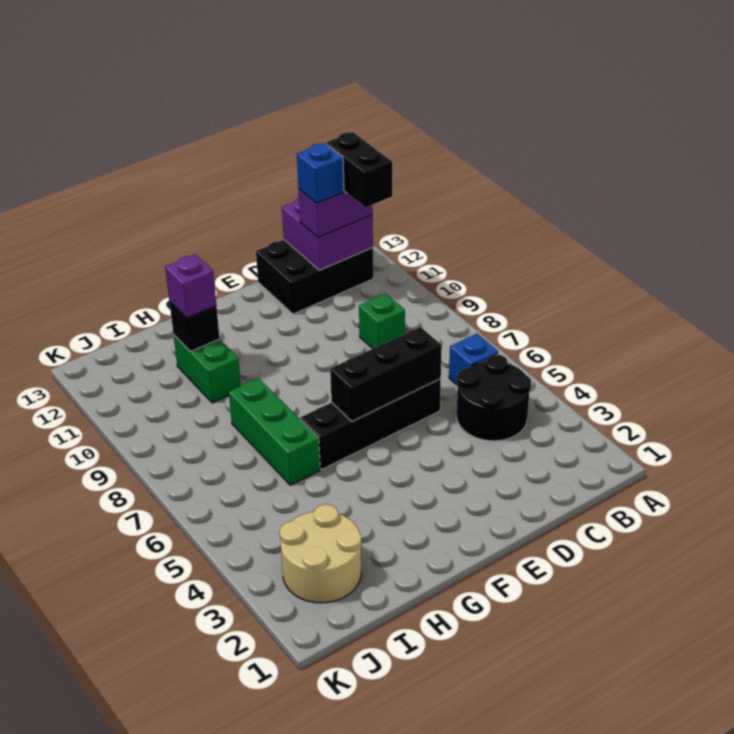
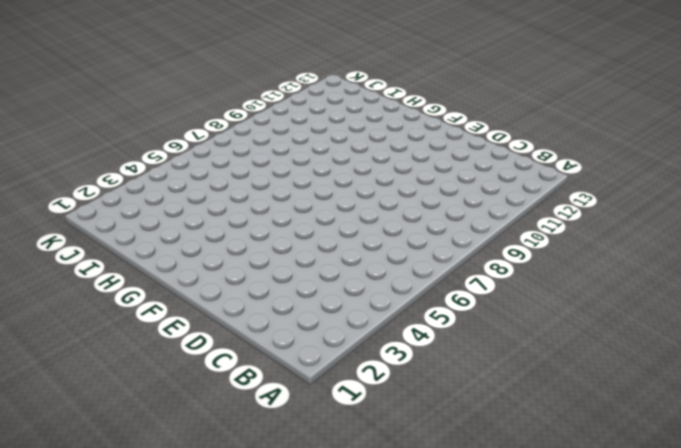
none -> black round brick B4:C5 level 1
none -> blue brick B6 level 1
none -> black brick B12:D13 level 1

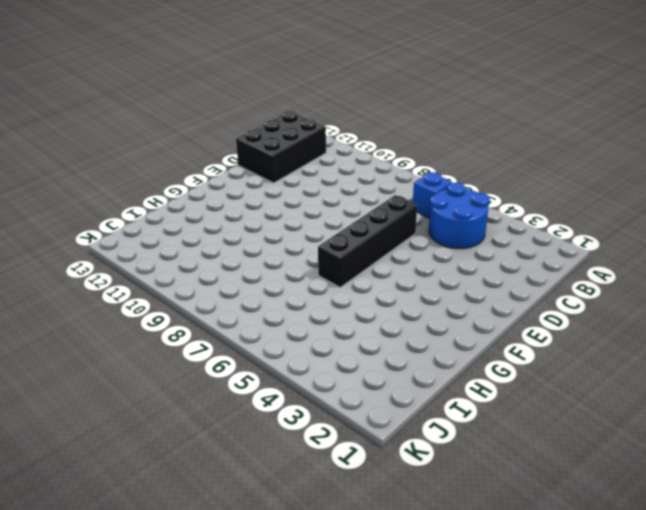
blue round brick B4:C5 level 1 -> black round brick B4:C5 level 1
none -> green brick C9 level 1
none -> green brick H6:H8 level 1
none -> green brick H10:H11 level 1

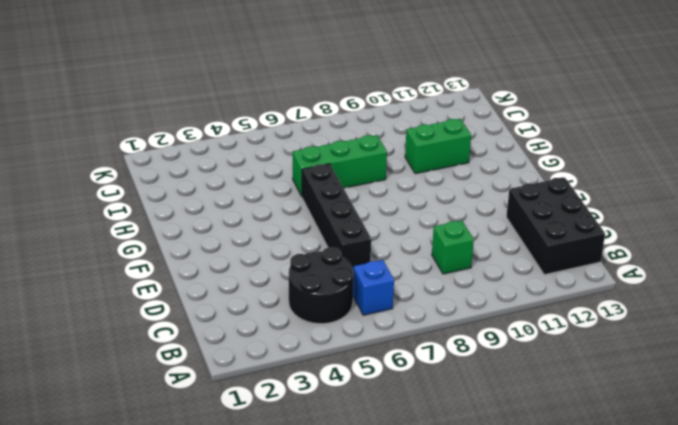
none -> tan round brick I2:J3 level 1
none -> purple brick B12:C13 level 2
none -> black brick D6:F6 level 2

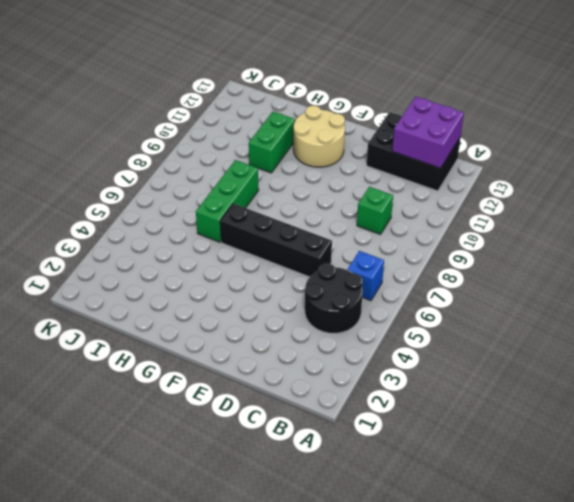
tan round brick F11:G12 level 1 -> tan round brick I2:J3 level 1
none -> black brick D6:F6 level 2
none -> black brick H11 level 2
none -> purple brick B12:C12 level 3

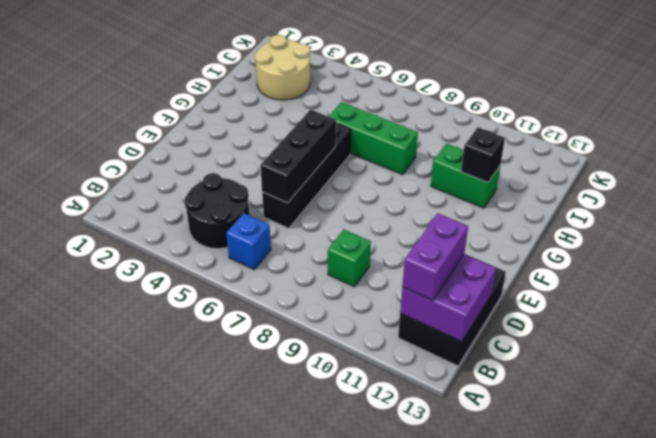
none -> purple brick H11 level 3
none -> black brick B11:B12 level 4
none -> blue brick C12 level 4

